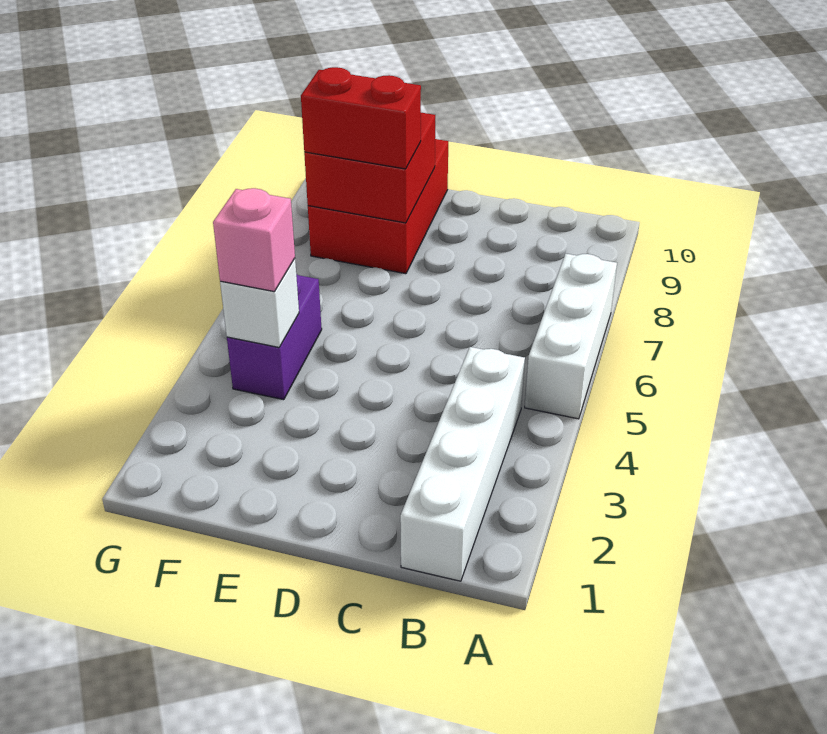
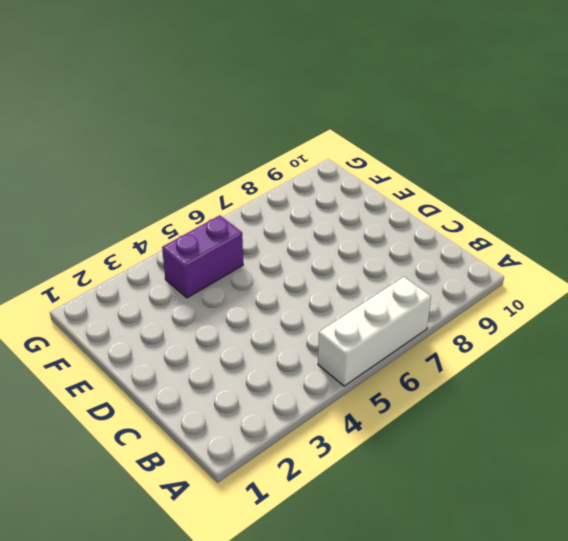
none -> white brick B1:B4 level 1
none -> red brick E8:F10 level 1

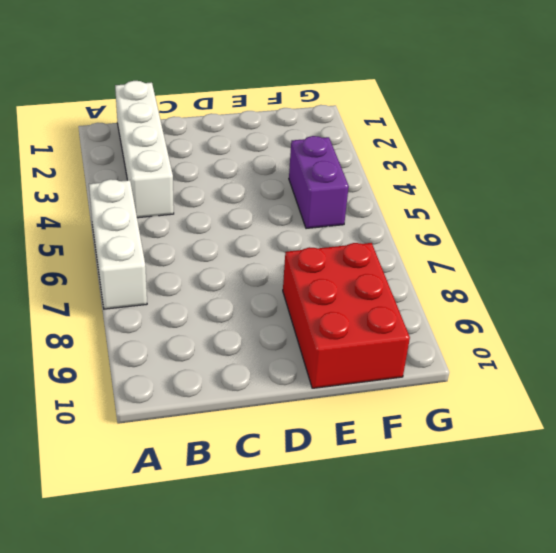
none -> red brick E8:F9 level 2
none -> white brick F4 level 2

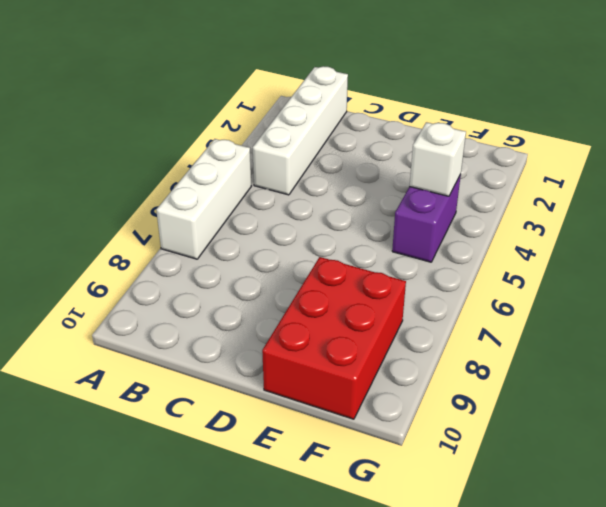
none -> red brick E8:F9 level 2
none -> red brick E8:F8 level 3

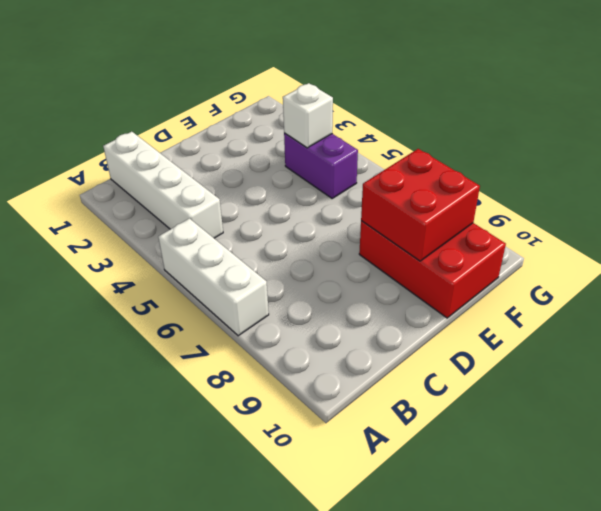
none -> red brick E8:F8 level 3
none -> pink brick F4 level 3

